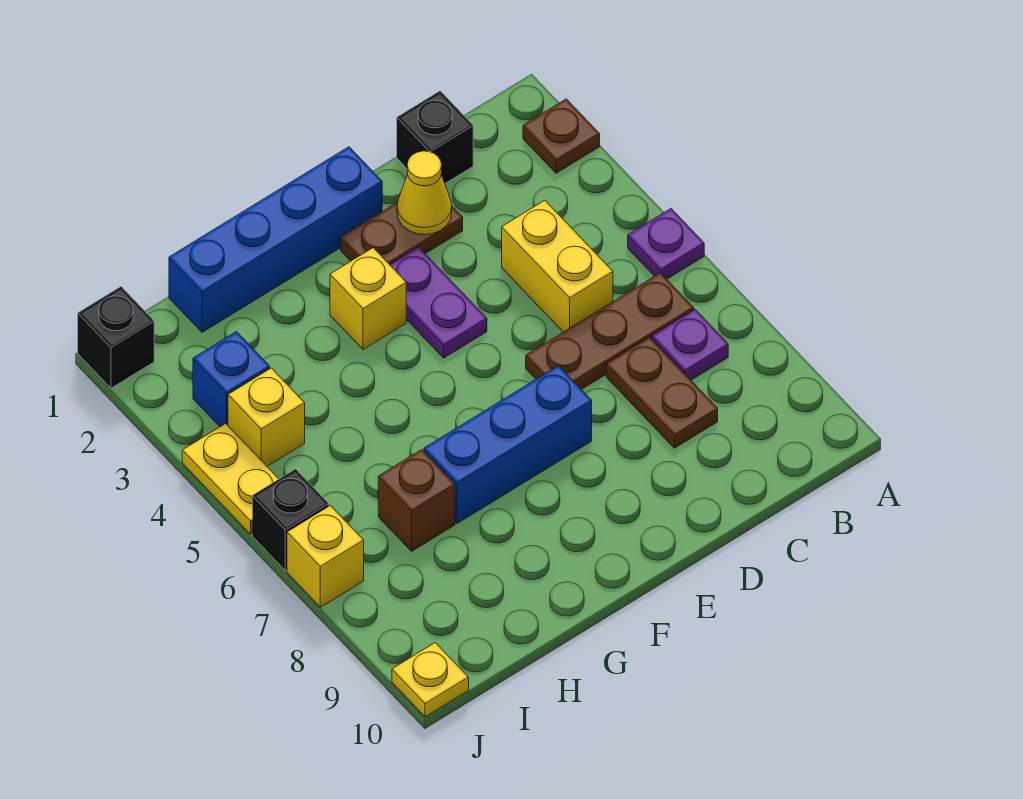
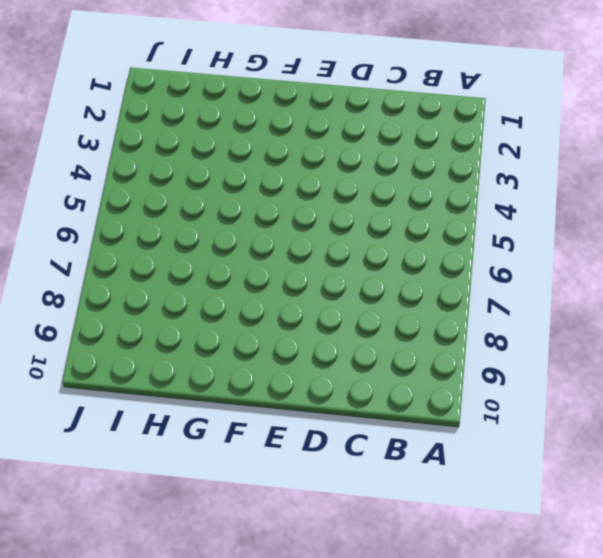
none -> brown plate A2 level 1
none -> purple plate A5 level 1
none -> brown plate B6:D6 level 1

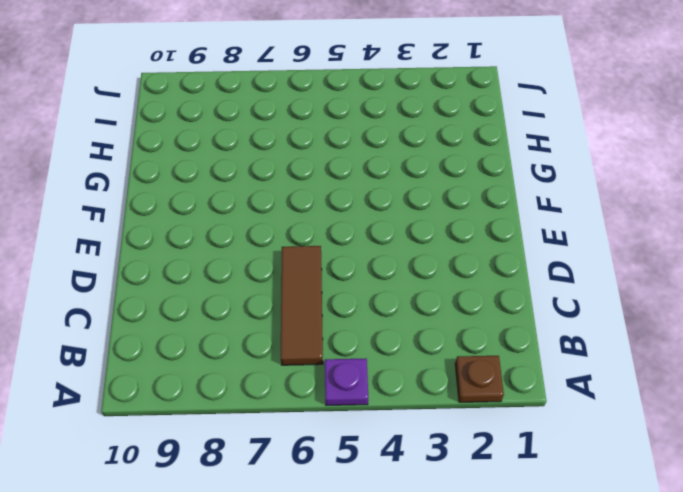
brown tile B6:D6 level 1 -> brown plate B6:D6 level 1
none -> purple plate B7 level 1
none -> black brick C1 level 1
none -> yellow brick C4:C5 level 1

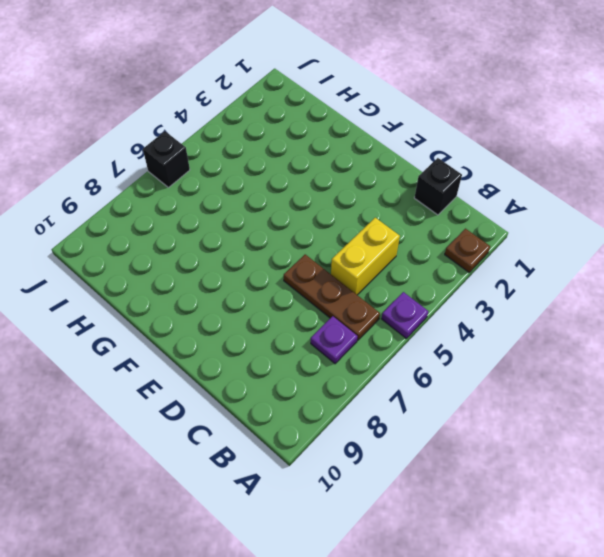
none -> brown plate C7:C8 level 1
none -> brown plate D2:E2 level 1
none -> blue brick E1:H1 level 1

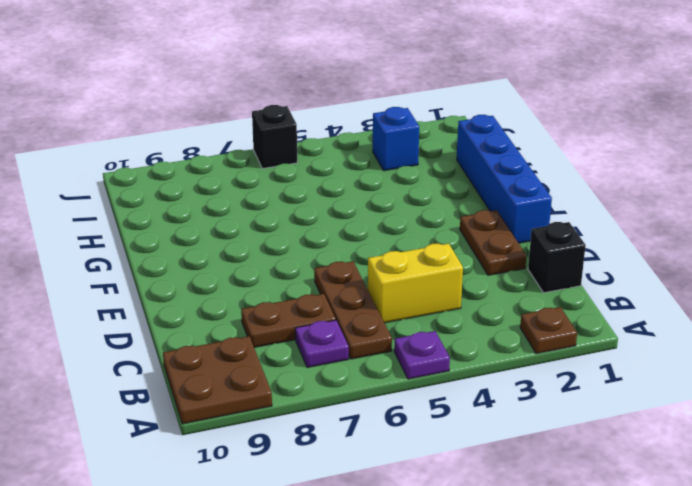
brown plate A9:B10 level 1 -> none
none -> purple plate E3:E4 level 1
none -> blue brick E7:G7 level 1
none -> yellow brick F3 level 1

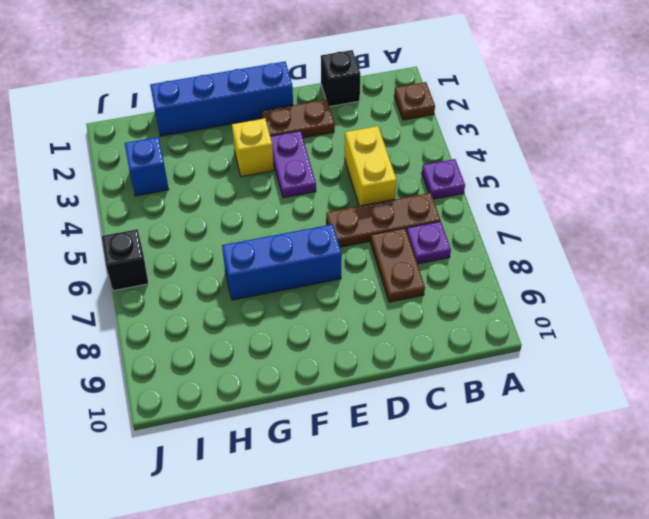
none -> brown brick H7 level 1
none -> yellow brick I4 level 1
none -> black brick J1 level 1

